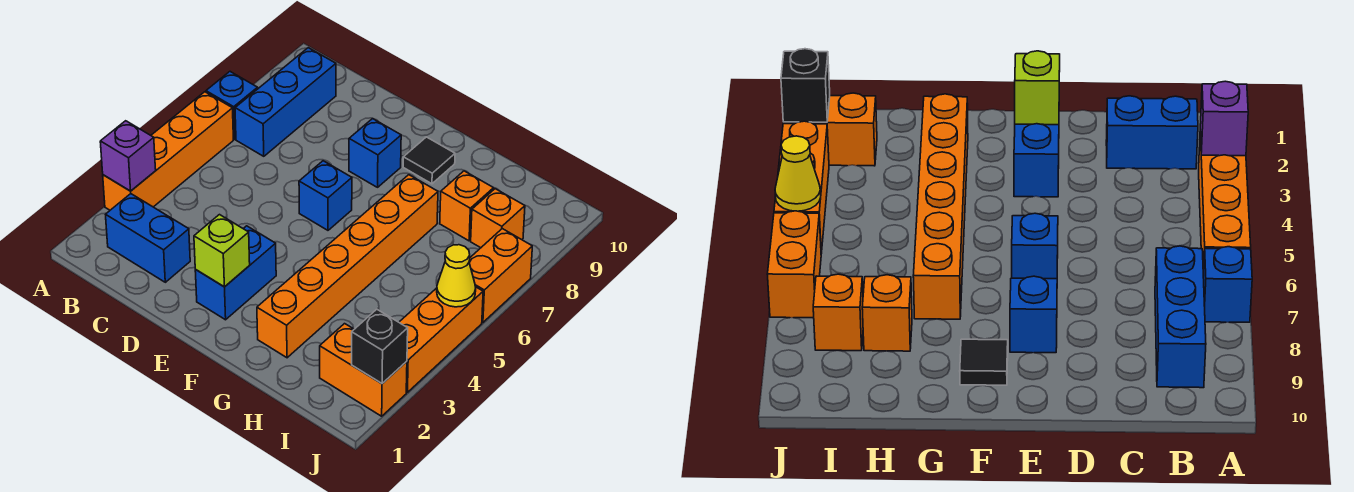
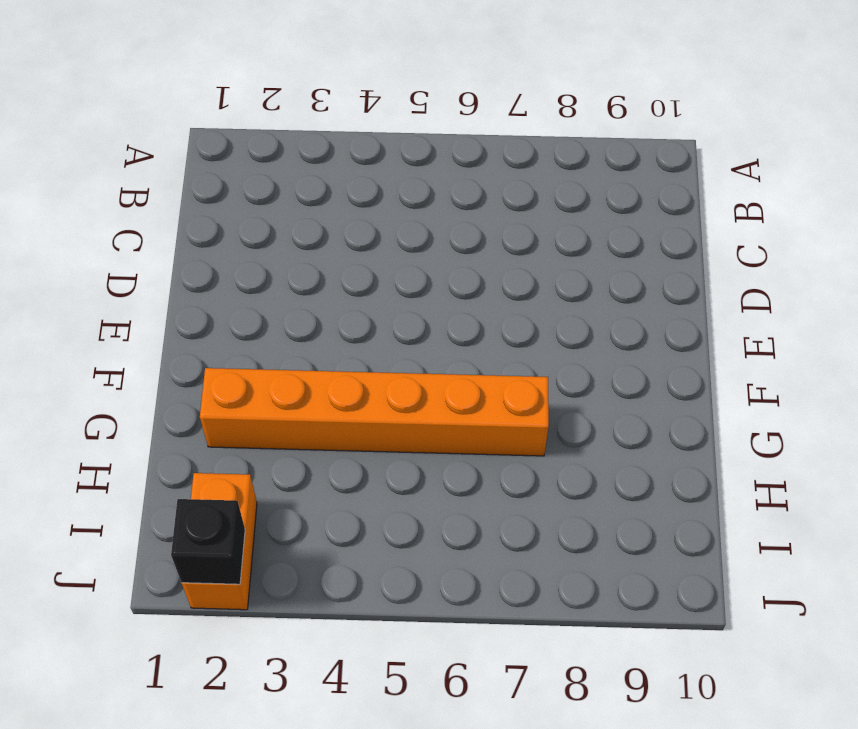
none -> orange brick A3:A6 level 1
none -> blue brick A7 level 1
none -> blue brick B2:C2 level 1

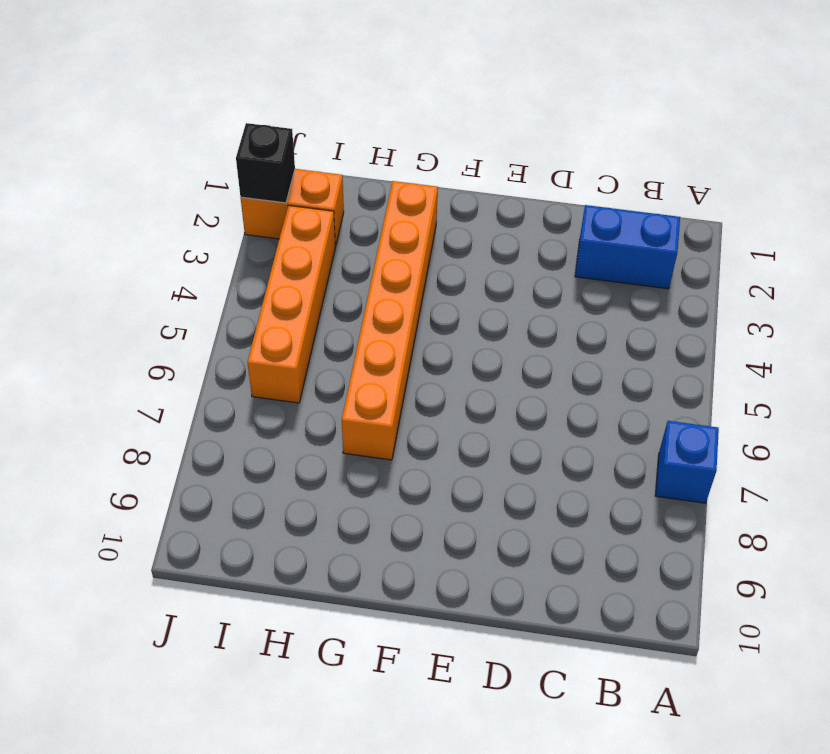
orange brick I3:I6 level 1 -> orange brick A3:A6 level 1
none -> blue brick B7:B9 level 1
none -> blue brick E2:E3 level 1
none -> blue brick E6 level 1

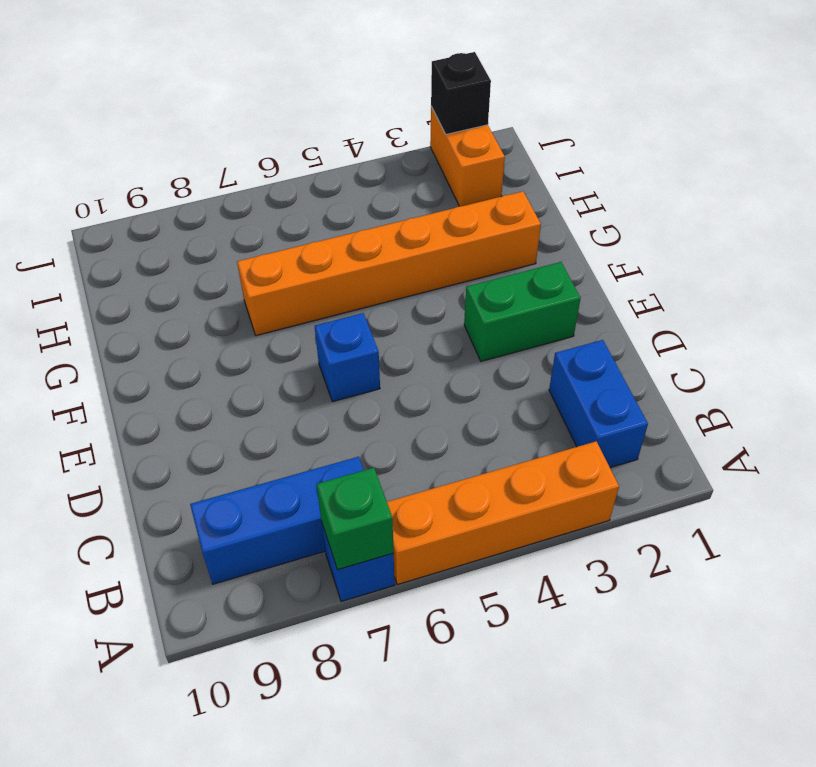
green brick A7 level 2 -> none
green brick E2:E3 level 1 -> blue brick E2:E3 level 1
none -> blue brick E8 level 1
none -> black tile F9 level 1
none -> orange brick H8 level 1

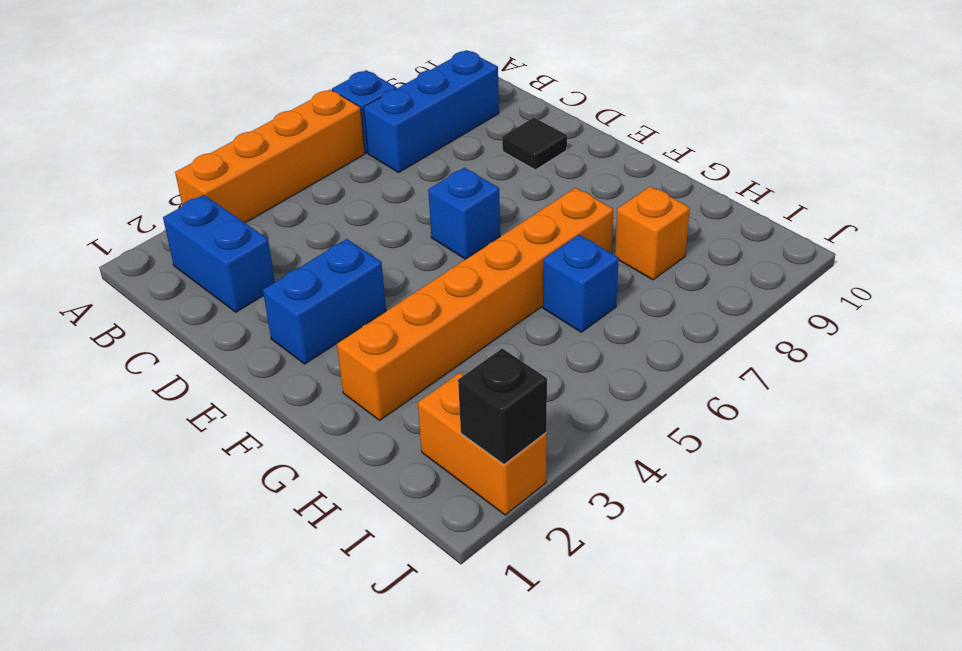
black tile D9 level 1 -> black tile F9 level 1
blue brick H6 level 1 -> blue brick E8 level 1
none -> orange brick I8 level 1
none -> orange brick J3:J5 level 1
none -> orange brick J6:J7 level 1

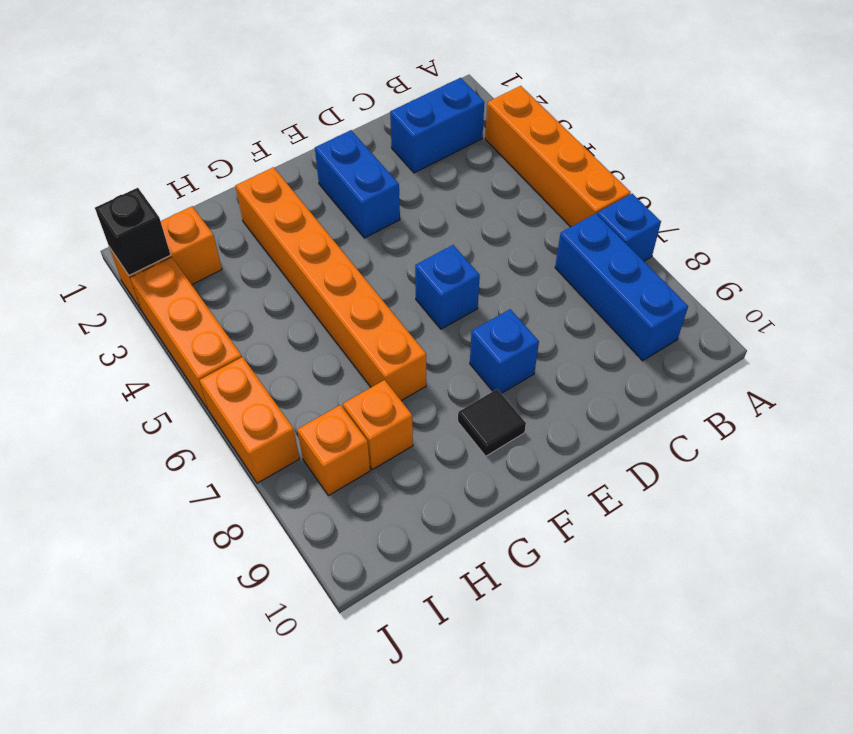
none -> purple brick A3 level 2
none -> lime brick E2 level 2
none -> yellow cone J5 level 2

